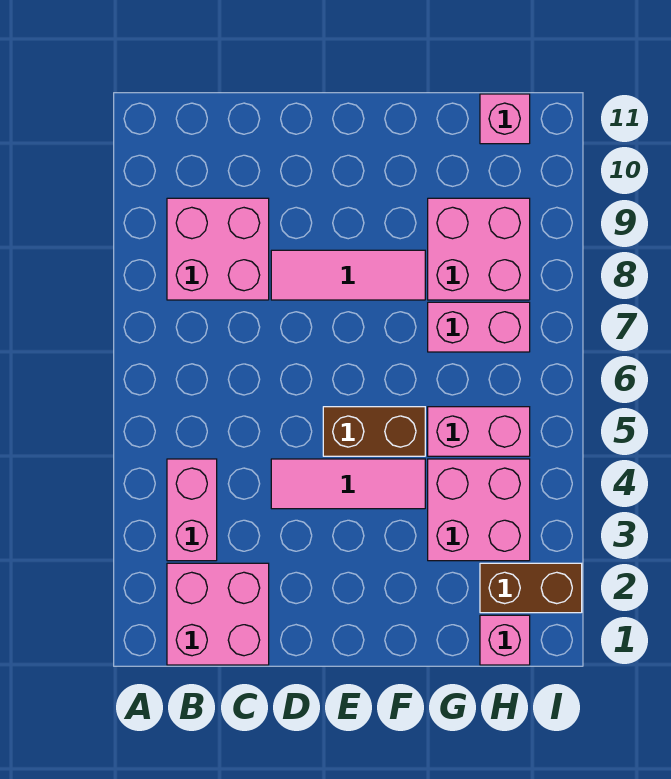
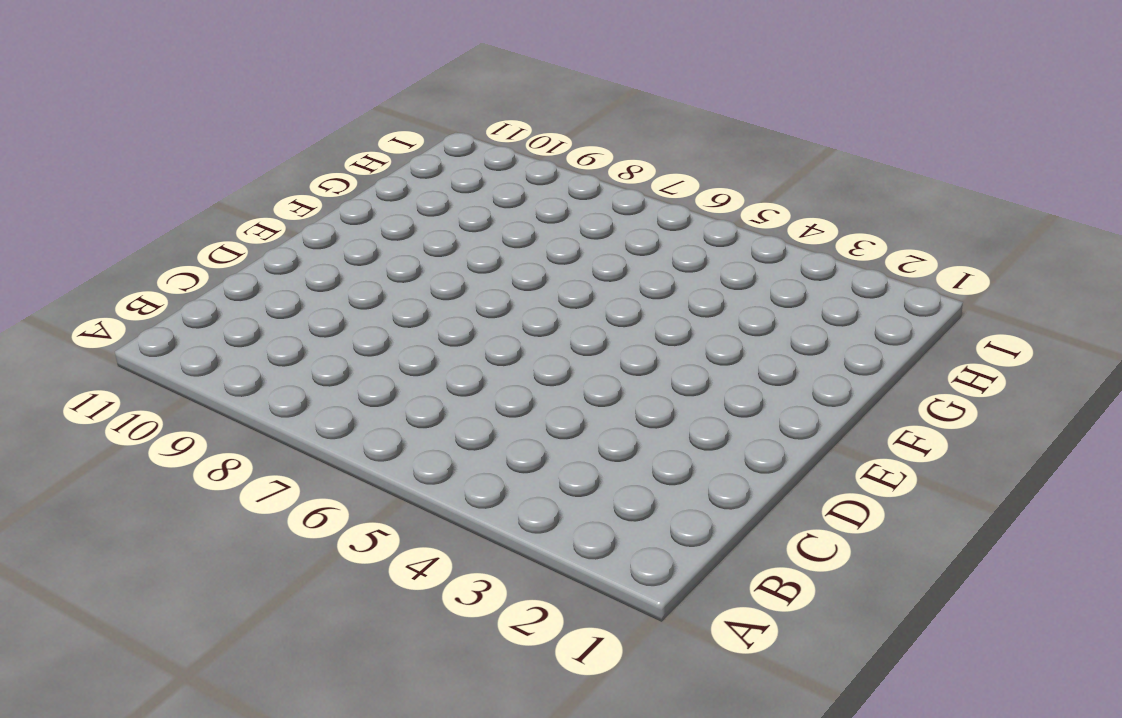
none -> pink brick B1:C2 level 1
none -> pink brick B3:B4 level 1
none -> pink brick B8:C9 level 1

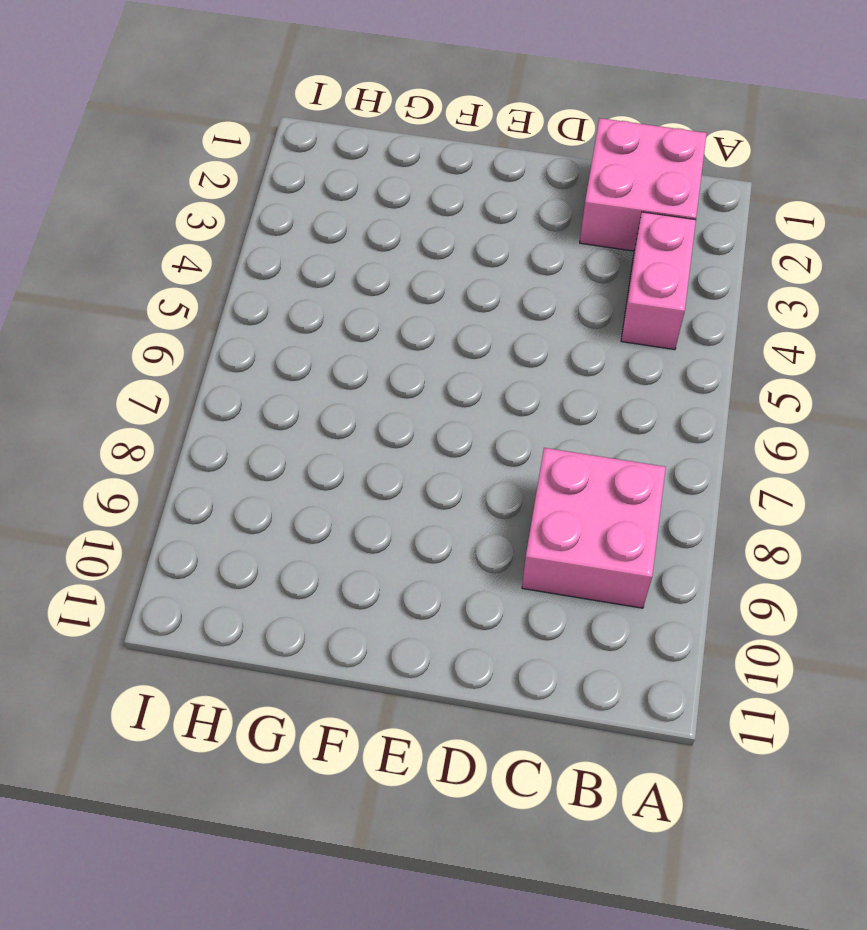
none -> pink tile D4:F4 level 1
none -> pink tile D8:F8 level 1
none -> brown brick E5:F5 level 1

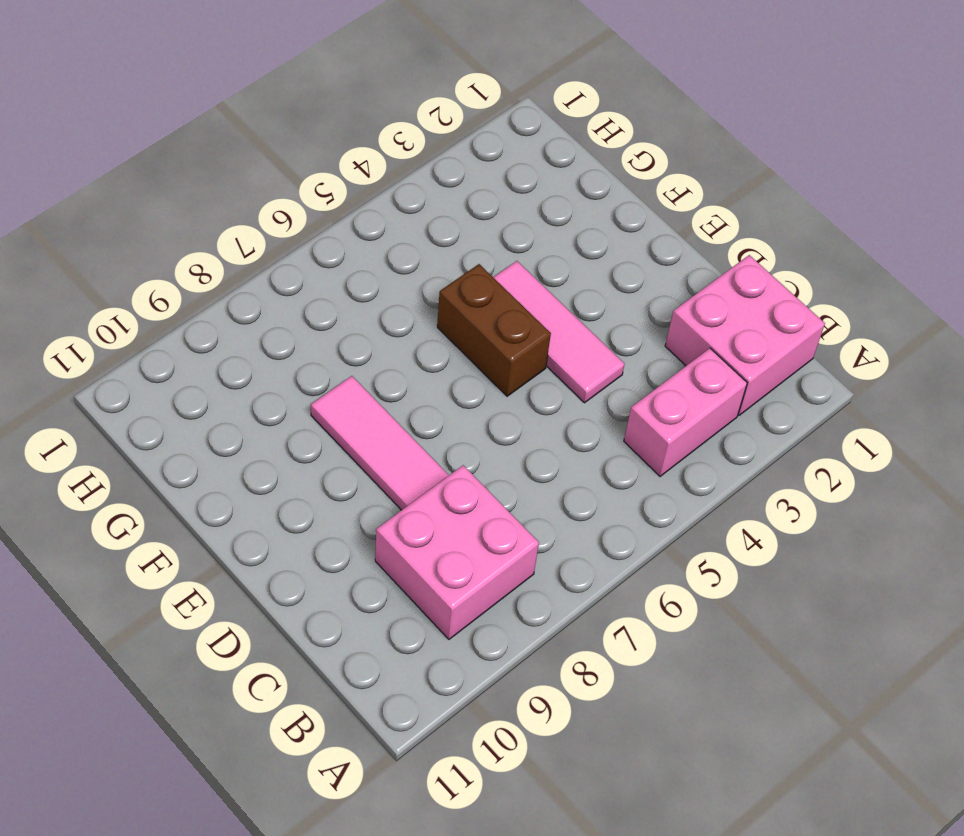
none -> pink brick G3:H4 level 1
none -> pink brick G5:H5 level 1
none -> pink brick G7:H7 level 1

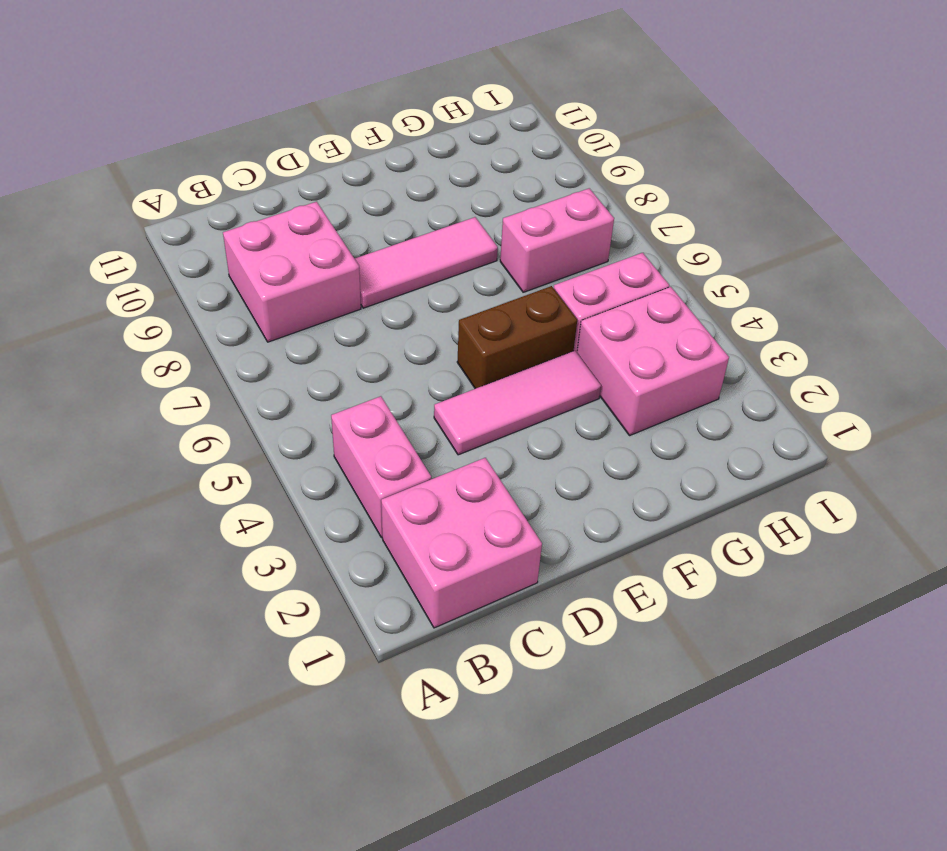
none -> pink brick G8:H9 level 1
none -> pink brick H1 level 1
none -> brown brick H2:I2 level 1

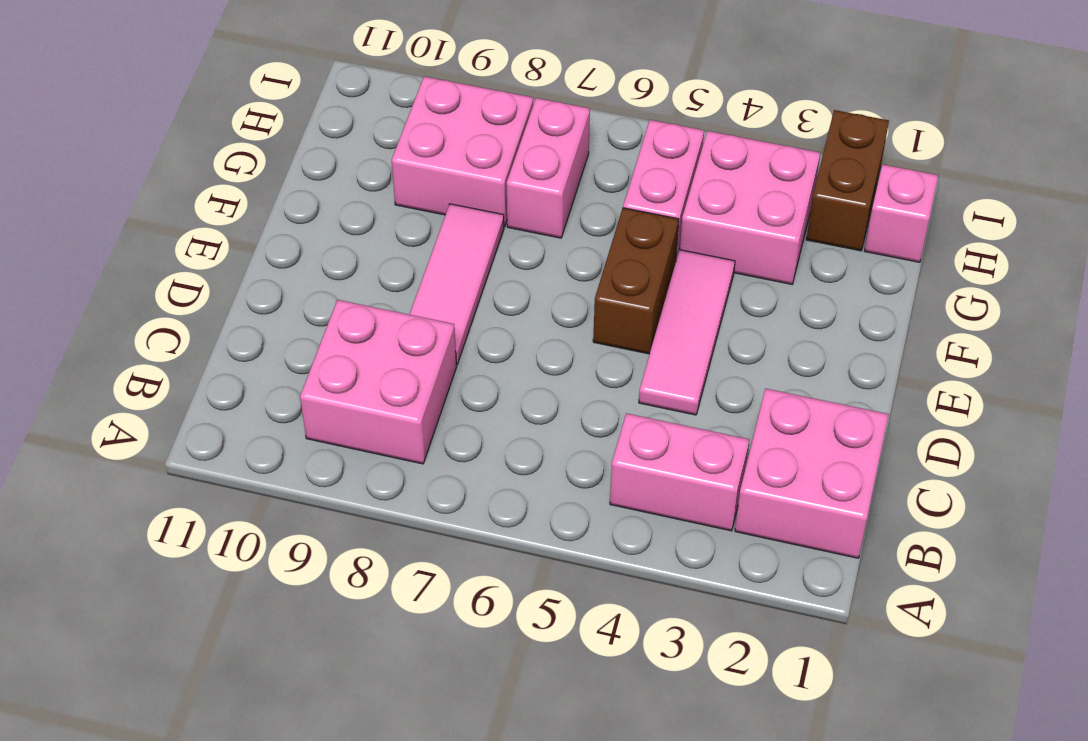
none -> pink brick H11 level 1

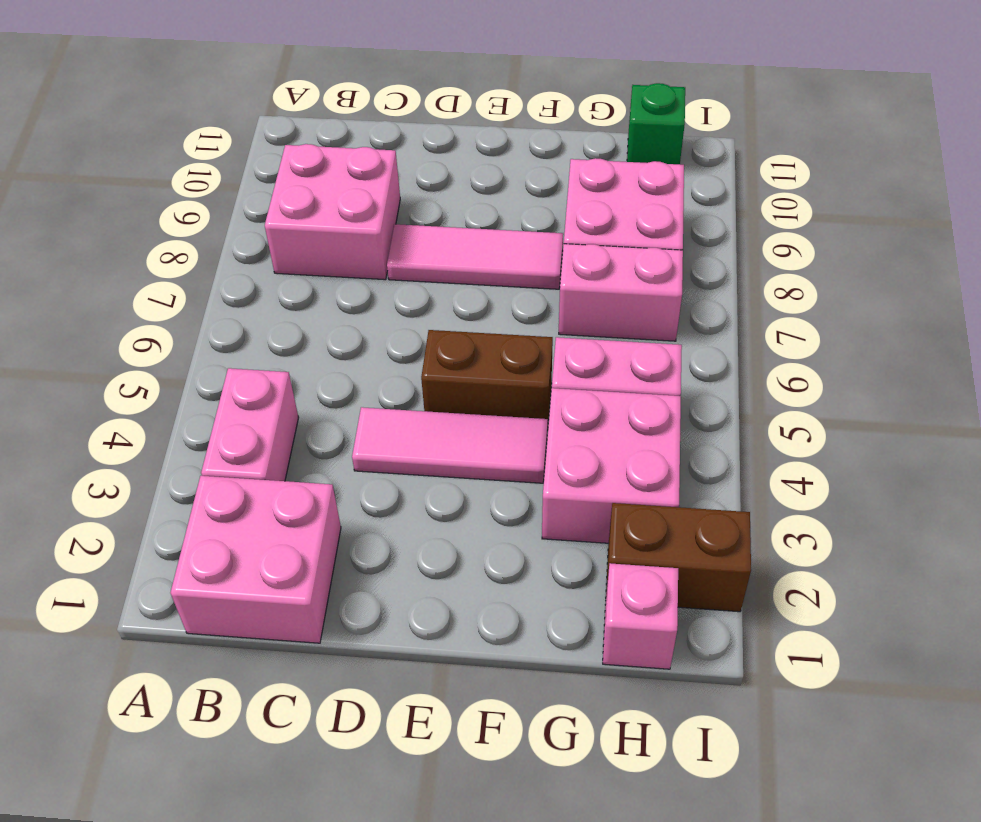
green brick H11 level 1 -> pink brick H11 level 1

